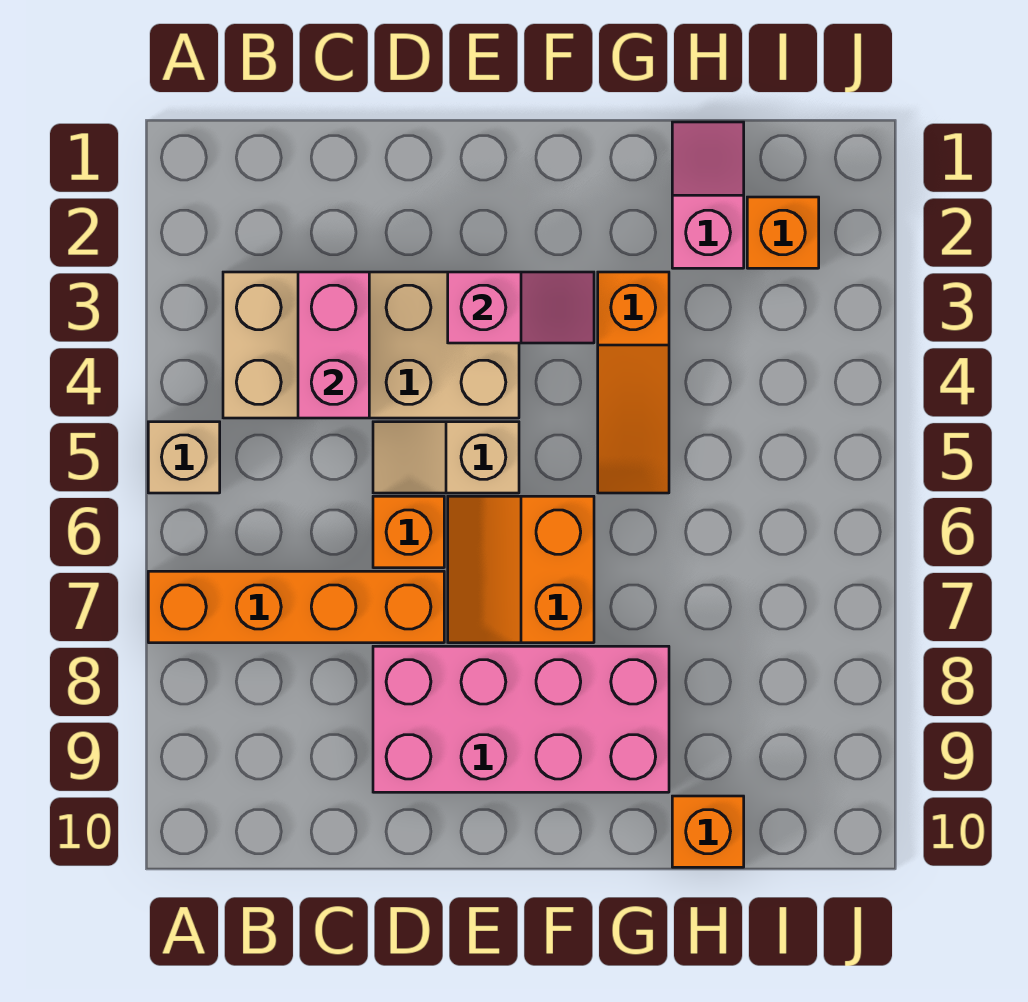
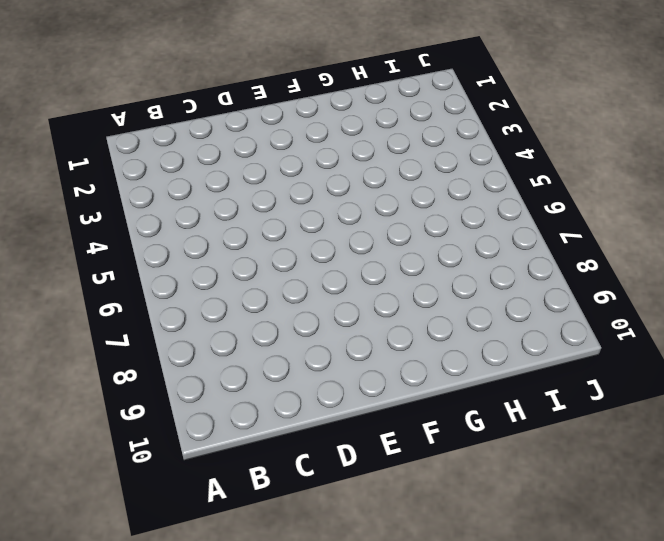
none -> tan brick A5 level 1
none -> orange brick A7:D7 level 1
none -> tan brick B3:E4 level 1

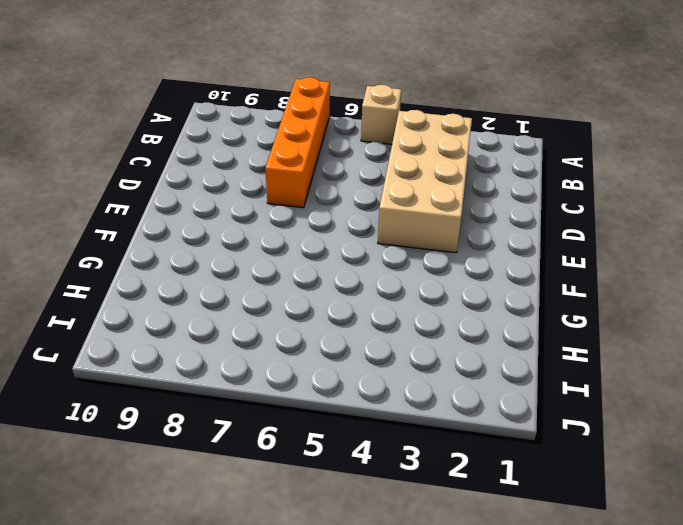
none -> tan slope D5:E5 level 1 top E
none -> orange brick D6 level 1
none -> pink brick D8:G9 level 1

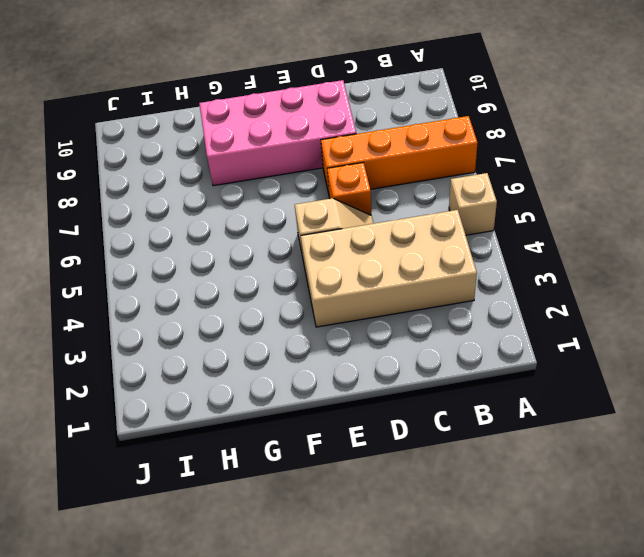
none -> orange slope E6:F7 level 1 top F
none -> orange slope G3:G5 level 1 top 3
none -> pink slope H1:H2 level 1 top 2

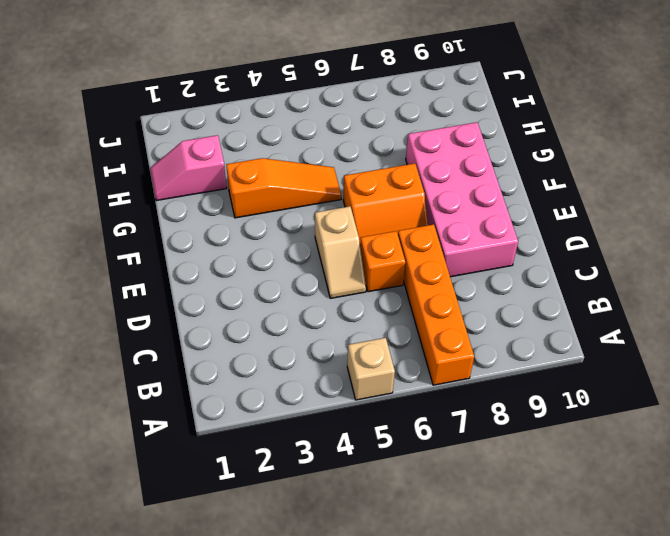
none -> tan brick B3:E4 level 1
none -> orange brick H10 level 1
none -> orange brick I2 level 1

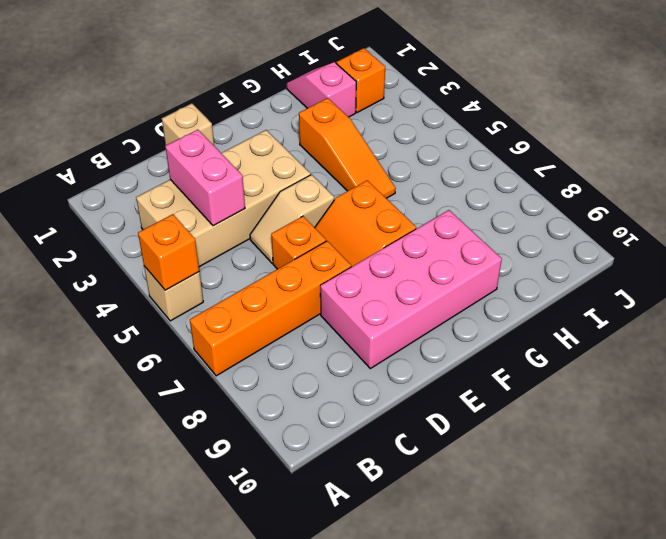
orange brick A5 level 2 -> orange brick H10 level 1
tan brick D1 level 1 -> none
none -> pink slope E3:F3 level 2 top E

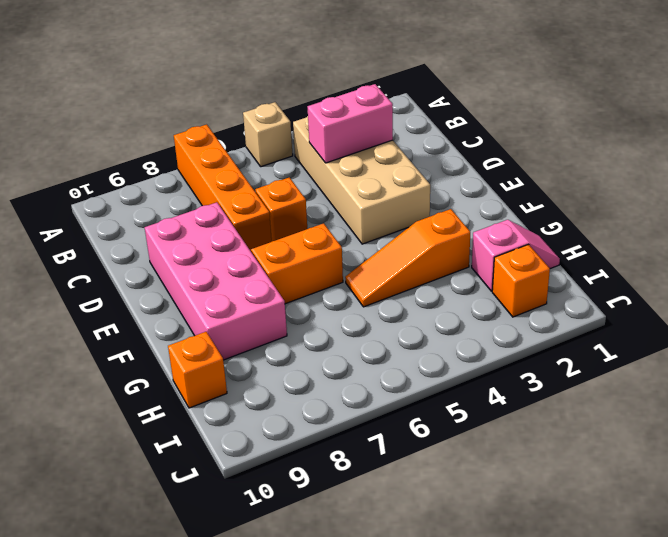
none -> tan slope D5:E5 level 1 top E
none -> pink slope E3:F3 level 2 top E

